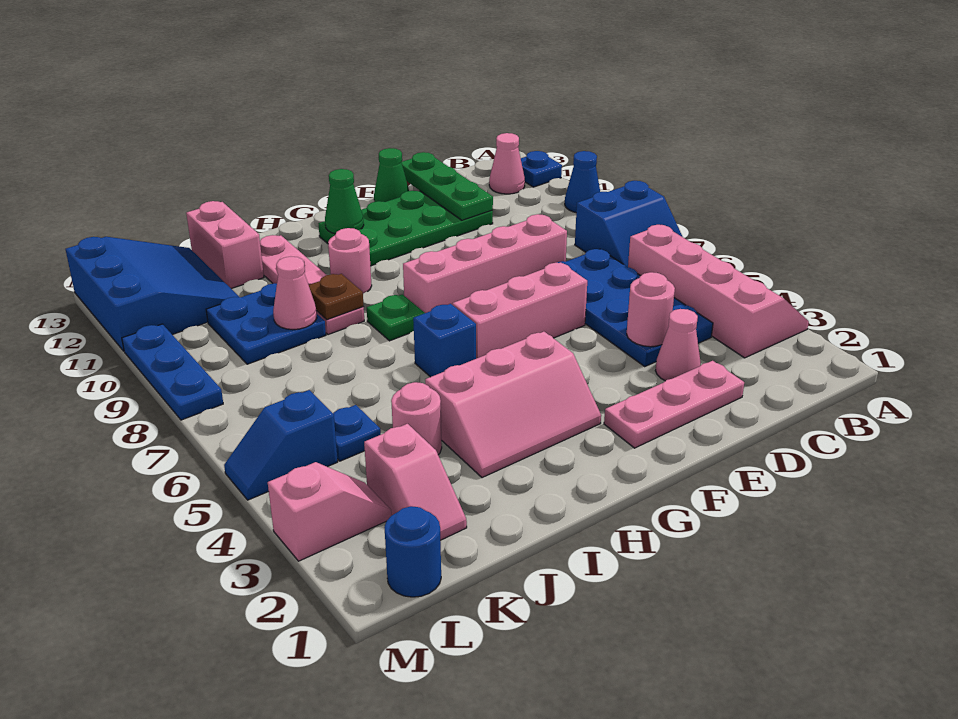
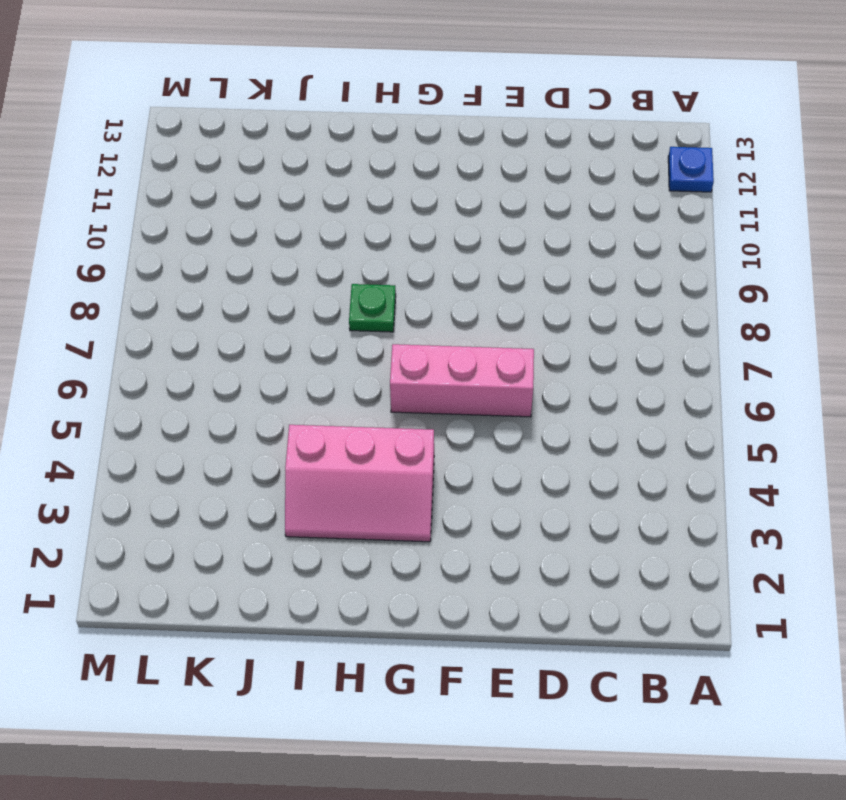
none -> pink slope A3:B6 level 1 top B
none -> blue slope A7:B8 level 1 top 8
none -> blue cone A10 level 1
none -> pink cone B12 level 1

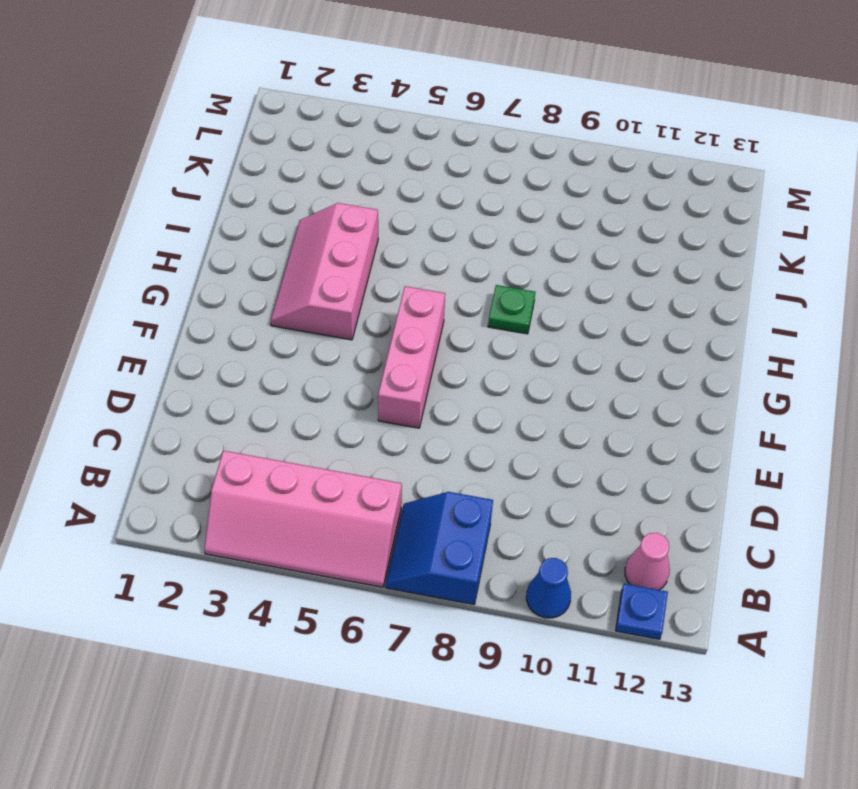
none -> blue plate C4:D7 level 1
none -> pink plate D2:F2 level 1
none -> pink cone D3 level 1
none -> pink brick D8:G8 level 1

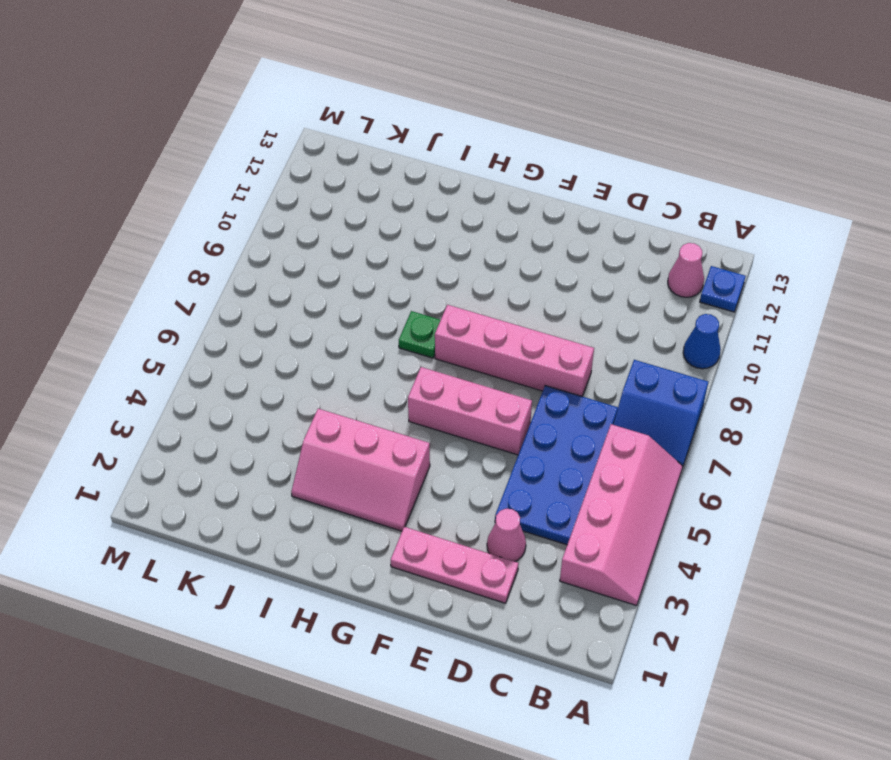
none -> green plate D11:G12 level 1
none -> green cone E13 level 1
none -> blue brick H6 level 1
none -> pink round brick H10 level 1

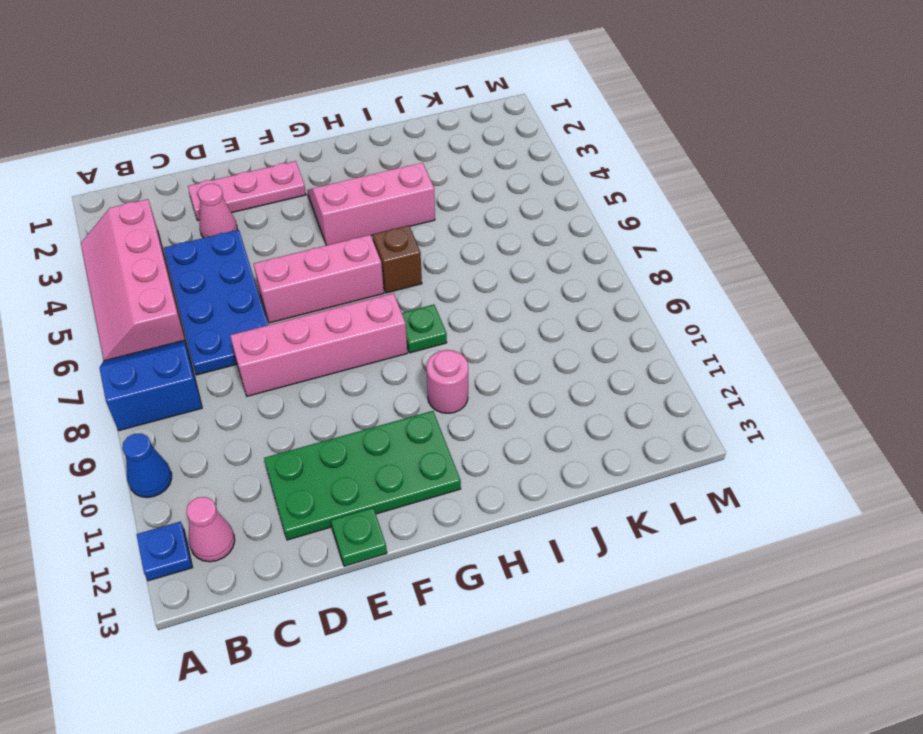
green plate E13 level 1 -> green cone E13 level 1
brown brick H6 level 1 -> blue brick H6 level 1
none -> pink plate I9:I12 level 1
none -> pink round brick J4 level 1
none -> blue plate J9:K10 level 1
none -> pink brick J12:J13 level 1

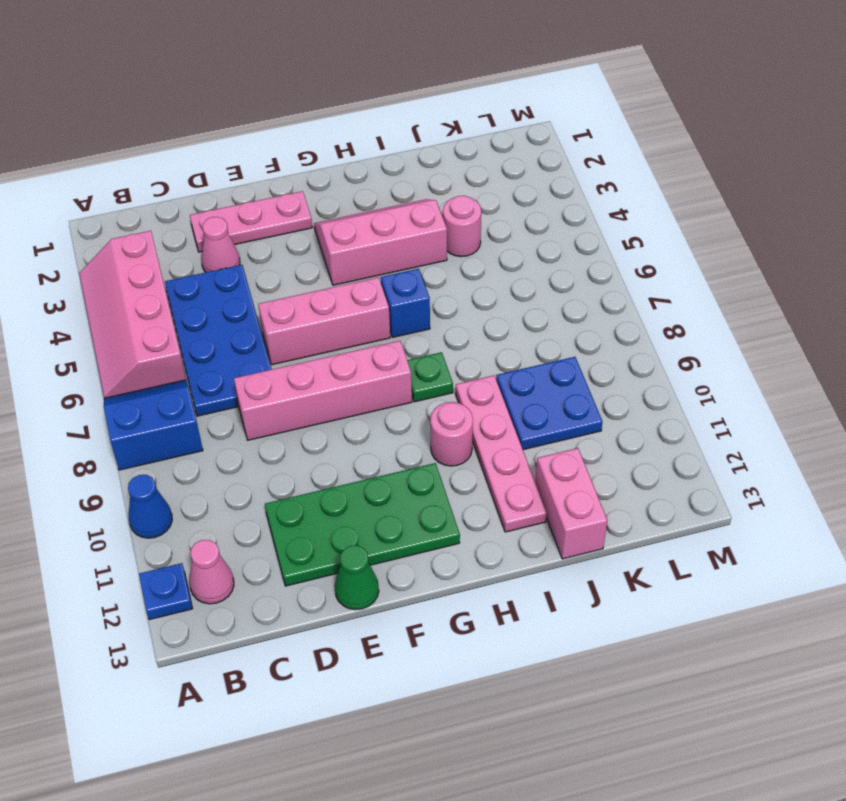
none -> pink slope K2:K3 level 1 top 3
none -> blue plate K5 level 1
none -> blue slope K11:M13 level 1 top M
none -> blue round brick L1 level 1

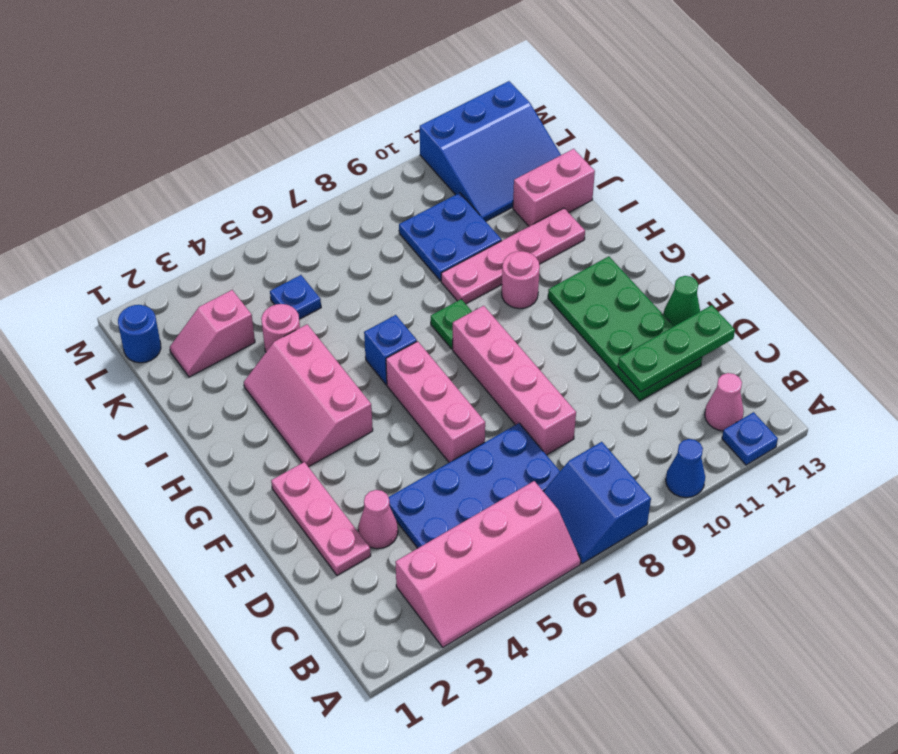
none -> pink slope L3:M3 level 1 top M
none -> blue slope L5:M5 level 1 top L
none -> blue plate M8:M10 level 1
none -> pink round brick D4 level 2

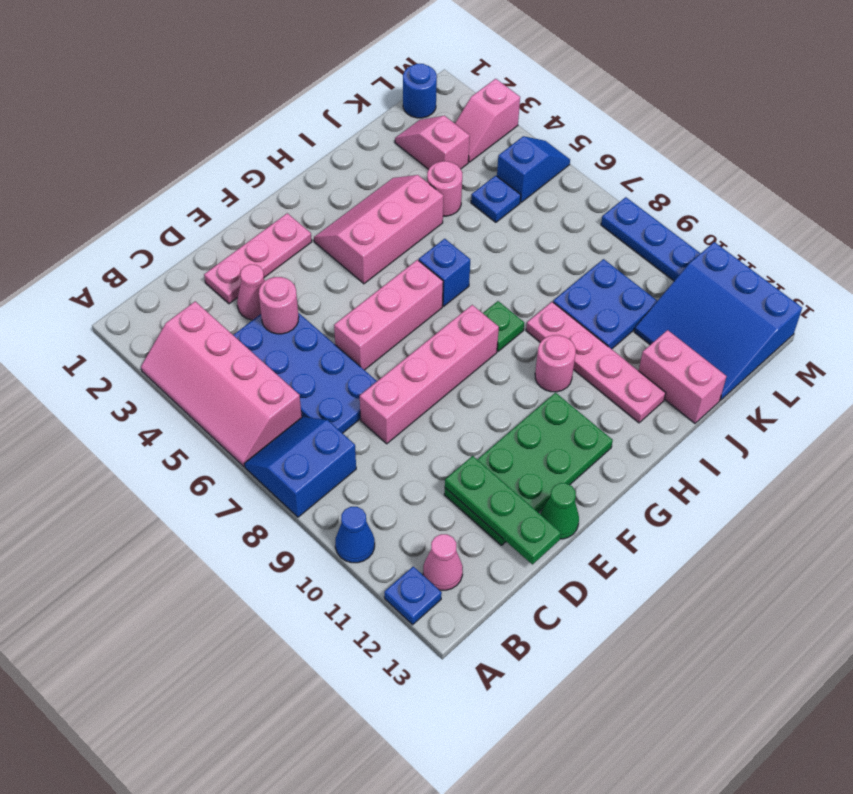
none -> green cone G12 level 2
none -> brown plate I9 level 2
none -> pink cone J9 level 2

